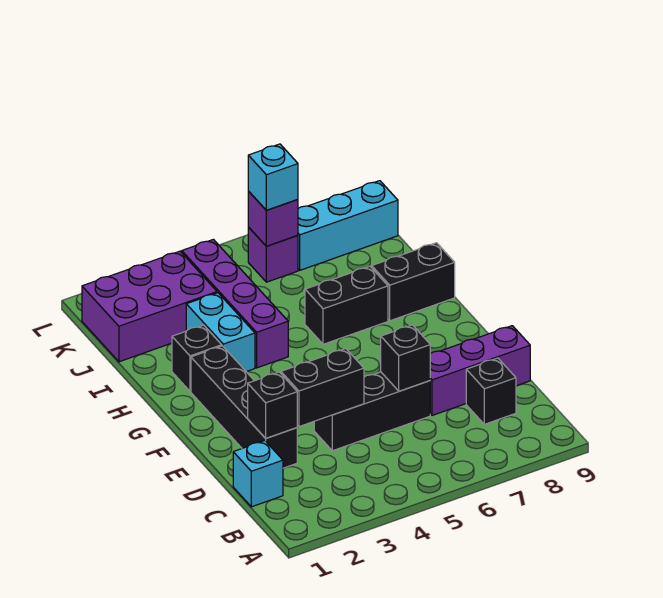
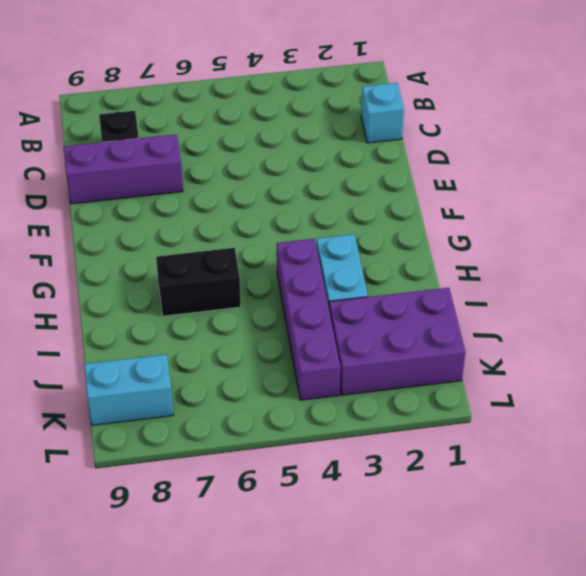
cyan brick K8:K9 level 1 -> cyan brick K7:K9 level 1
none -> black brick D2:G2 level 1
none -> black brick D4:D6 level 1
none -> black brick H2 level 1

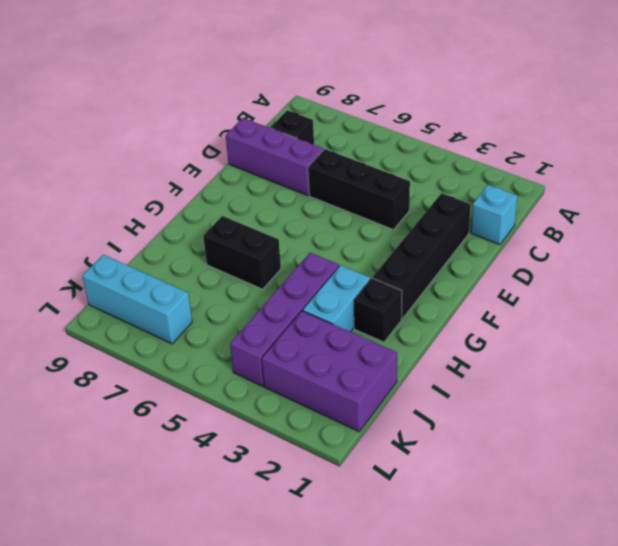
none -> black brick H8:H9 level 1
none -> purple brick K6 level 1
none -> black brick D2 level 2

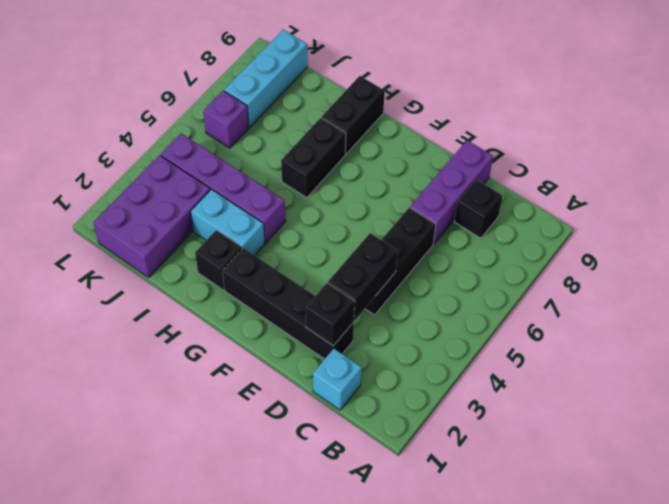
none -> black brick D6 level 2
none -> purple brick K6 level 2
none -> cyan brick K6 level 3

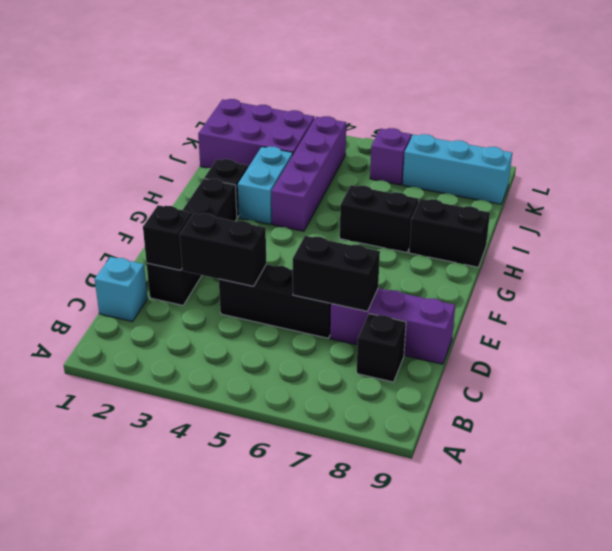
black brick D6:D7 level 2 -> black brick D6 level 2
none -> purple brick K6 level 2
none -> cyan brick K6 level 3

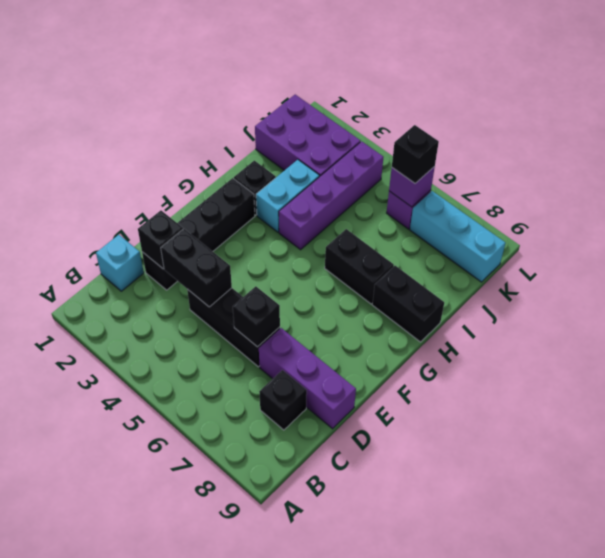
black brick K6 level 3 -> cyan brick K6 level 3

